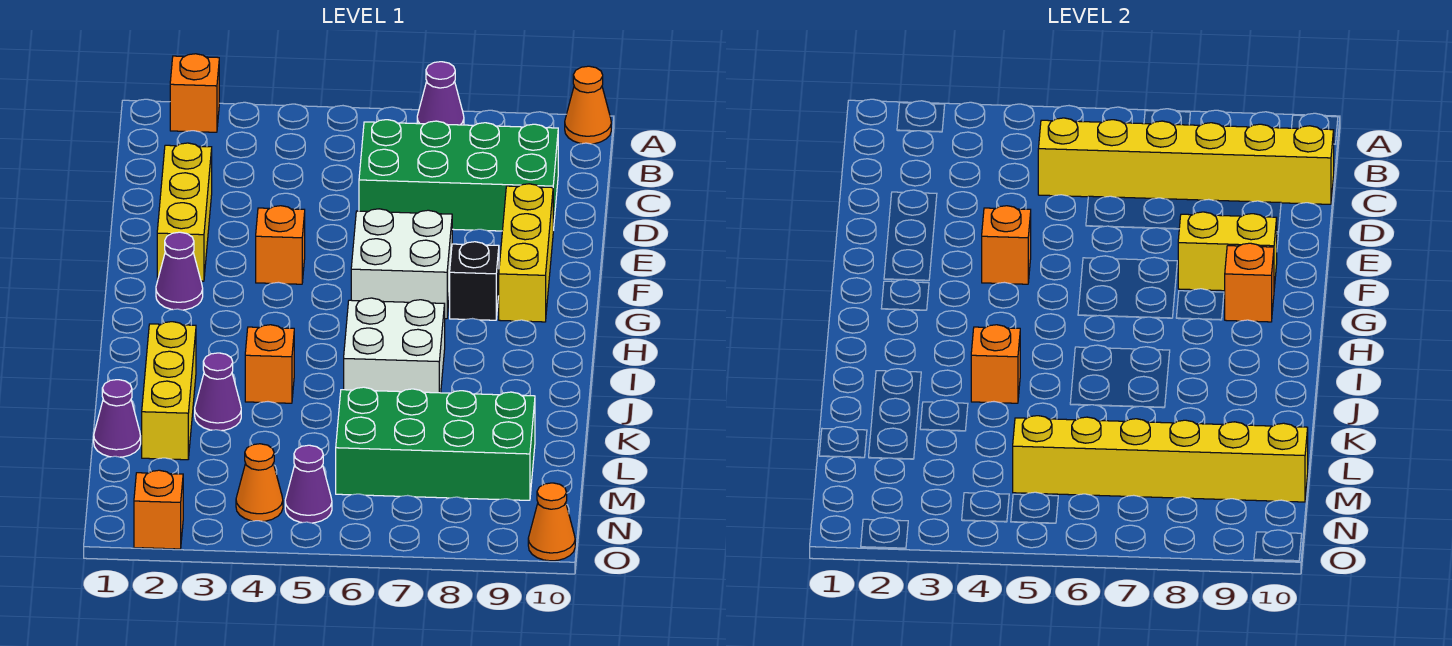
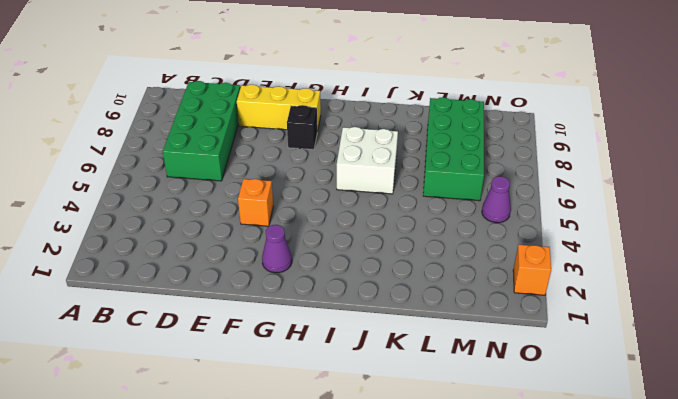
none -> orange brick A2 level 1
none -> purple cone A7 level 1
none -> orange cone A10 level 1

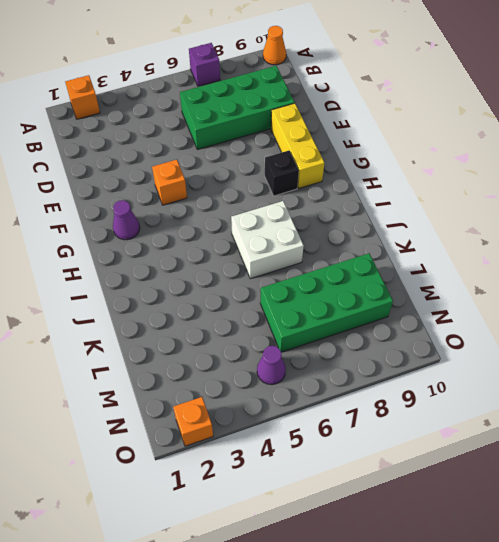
purple brick A7 level 1 -> purple cone A7 level 1
none -> yellow brick D2:F2 level 1
none -> white brick F6:G7 level 1
none -> yellow brick J2:L2 level 1

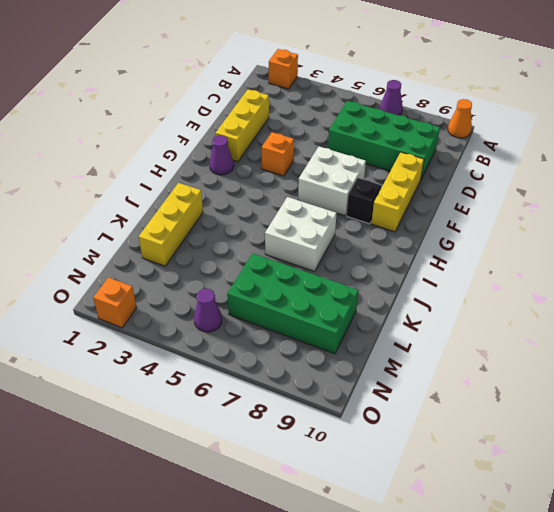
none -> orange brick J4 level 1
none -> purple cone K3 level 1
none -> purple cone L1 level 1

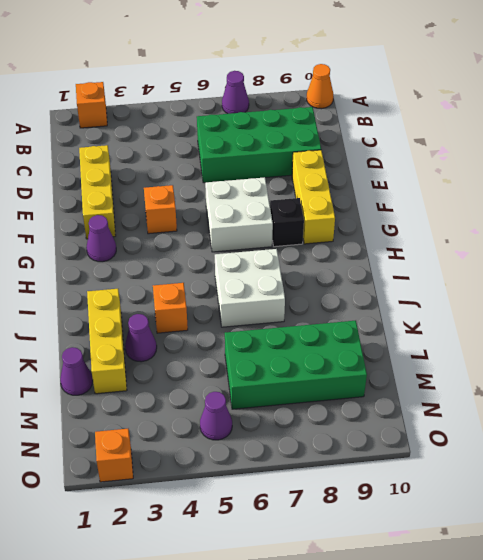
none -> orange cone N4 level 1
none -> orange cone O10 level 1
none -> yellow brick C5:C10 level 2

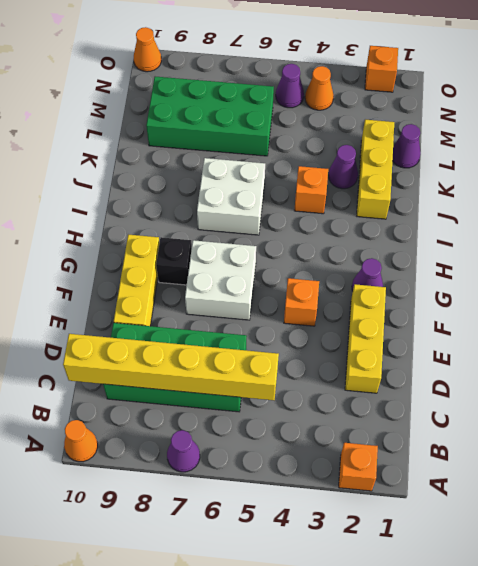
none -> orange brick F4 level 2
none -> yellow brick F8:F9 level 2
none -> orange brick G9 level 2

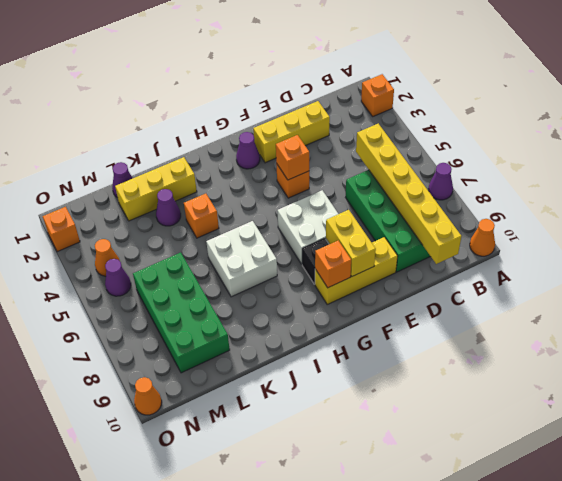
none -> orange brick J4 level 2
none -> yellow brick M5:M10 level 2

